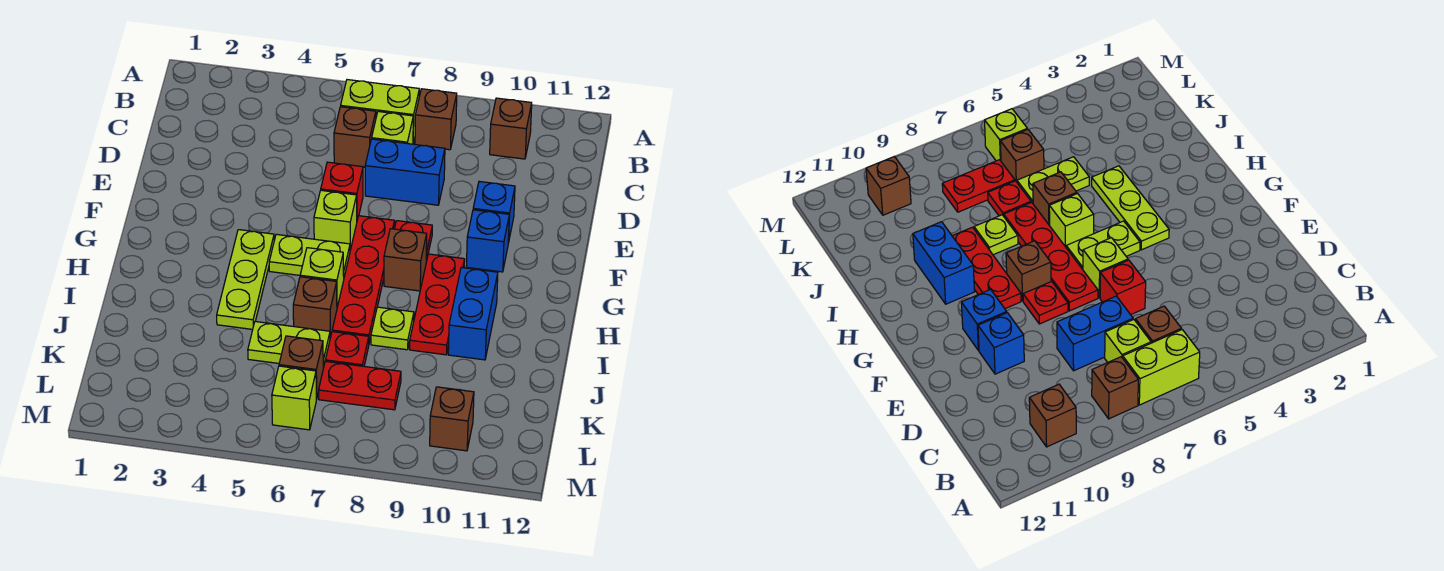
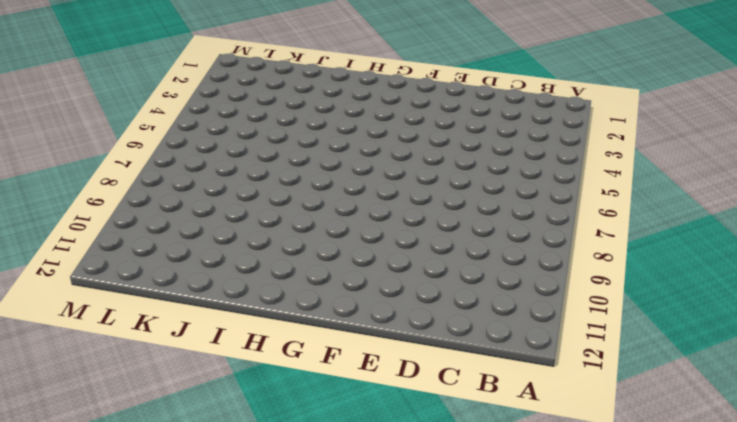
none -> lime brick B6:B7 level 1
none -> brown brick B8 level 1
none -> brown brick B10 level 1

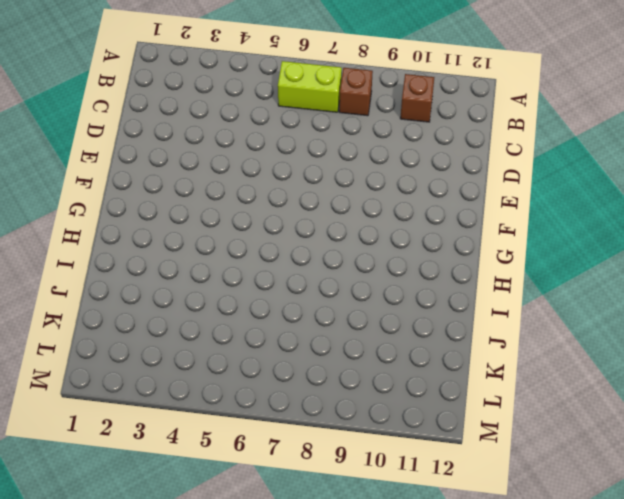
none -> brown brick C6 level 1
none -> lime brick C7 level 1
none -> blue brick D7:D8 level 1

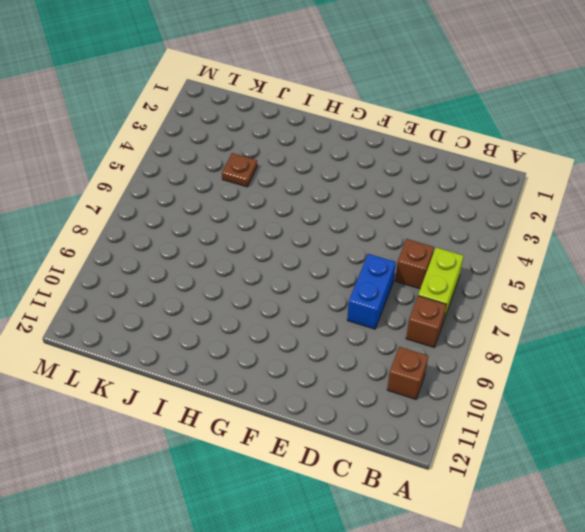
brown plate J4 level 1 -> none
none -> lime brick C7 level 1
none -> red brick E6 level 1
none -> blue brick E10 level 1

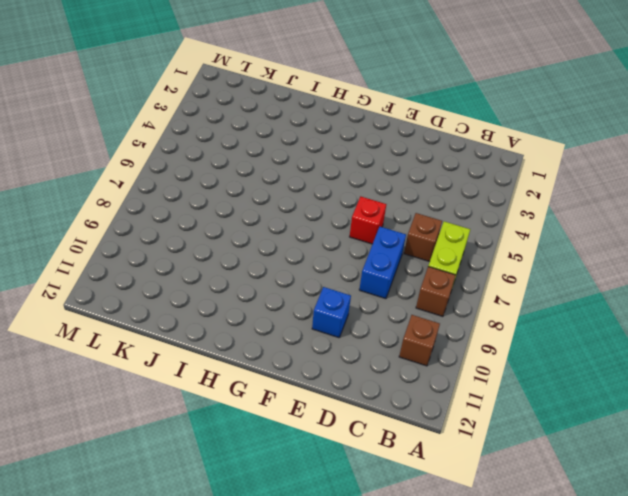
none -> lime brick C7 level 1
none -> lime brick F6 level 1
none -> red plate F7:I7 level 1

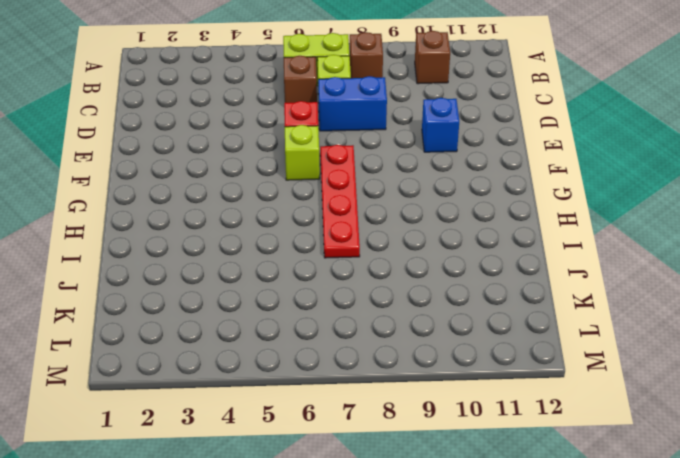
none -> red plate F8 level 1
none -> blue brick F10 level 1
none -> lime plate G4:I4 level 1

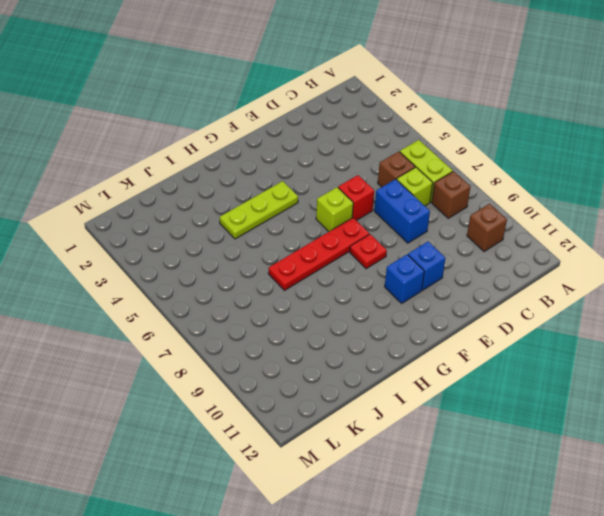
none -> lime plate G5:G6 level 1
none -> brown brick G8 level 1
none -> red plate G9:I9 level 1

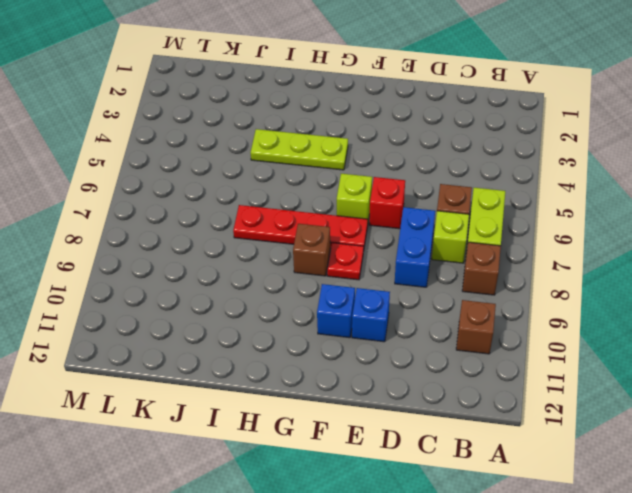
none -> lime plate G5:G6 level 1
none -> red plate G9:I9 level 1
none -> lime brick H6 level 1

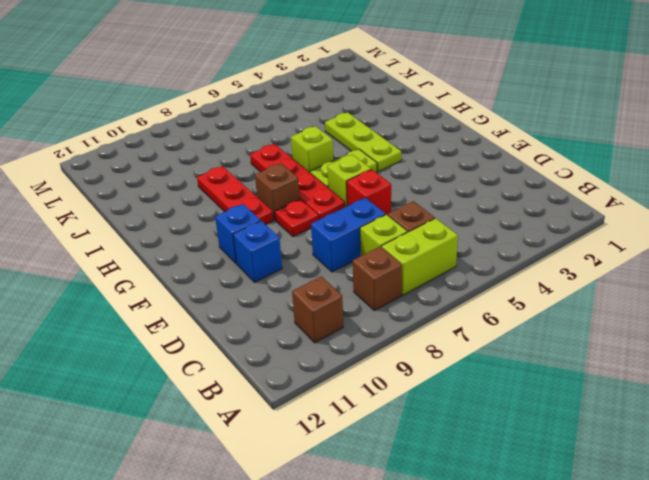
none -> blue brick H10:I10 level 1
none -> brown brick I6 level 1
none -> lime plate I8 level 1

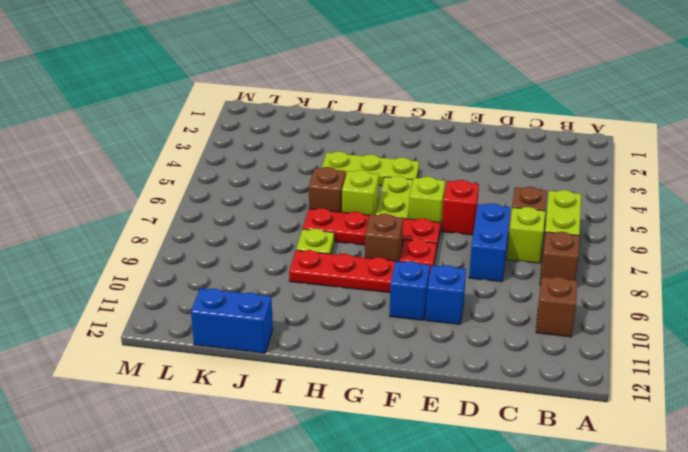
blue brick J12:K12 level 1 -> blue brick H10:I10 level 1
none -> lime plate J5:J6 level 1
none -> red plate J7 level 1
none -> brown brick K6 level 1

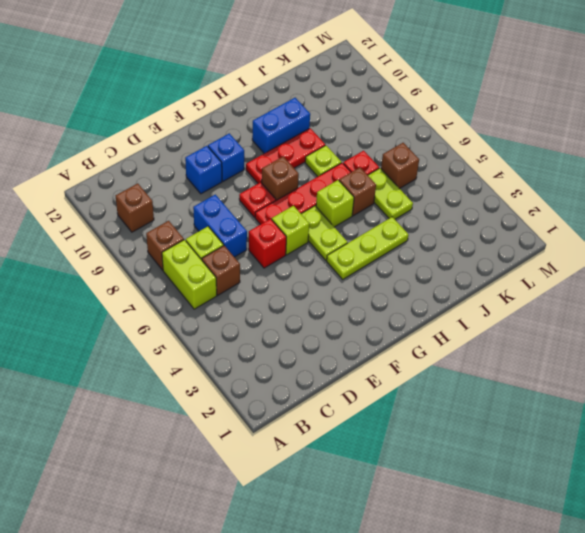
none -> red plate K7:K8 level 1
none -> lime brick L6 level 1
none -> brown brick L10 level 1

